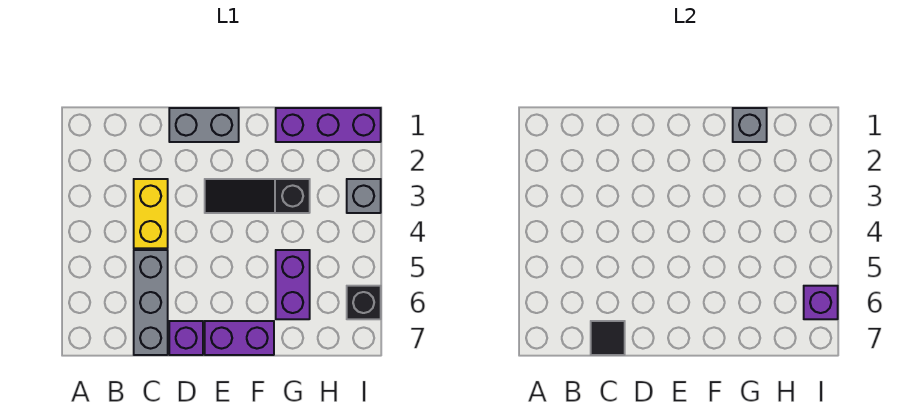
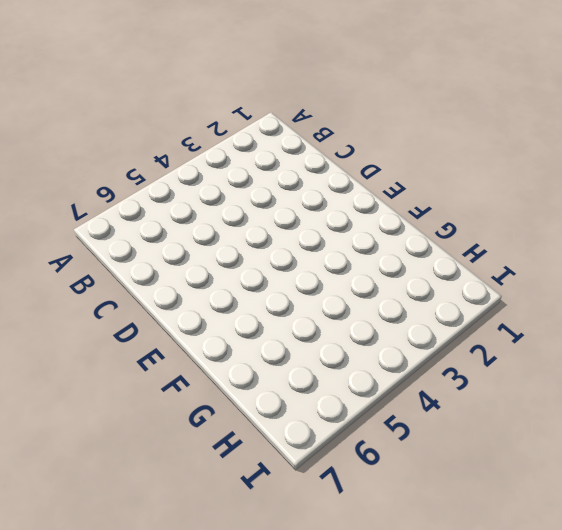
none -> yellow brick C3:C4 level 1
none -> grey brick C5:C7 level 1
none -> grey brick D1:E1 level 1

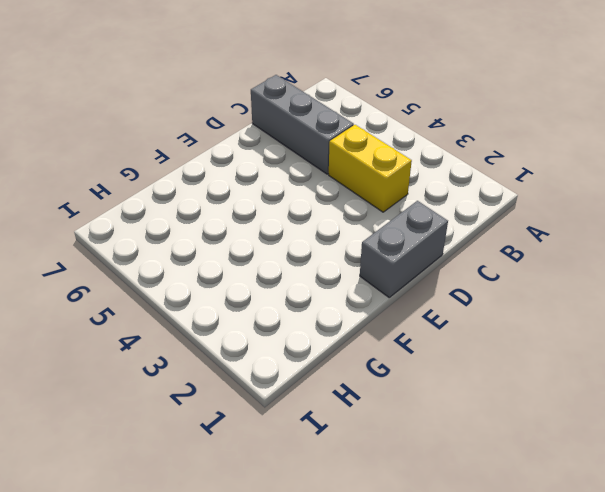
none -> purple brick D7 level 1
none -> black slope E3:G3 level 1 top G
none -> purple brick E7:F7 level 1

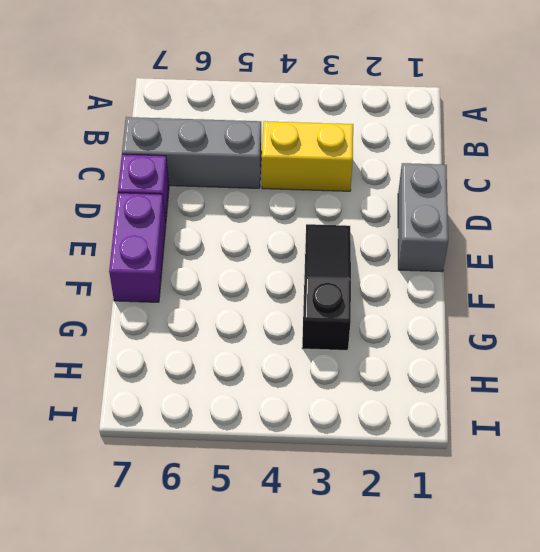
none -> purple brick G1:I1 level 1
none -> purple brick G5:G6 level 1
none -> grey brick I3 level 1

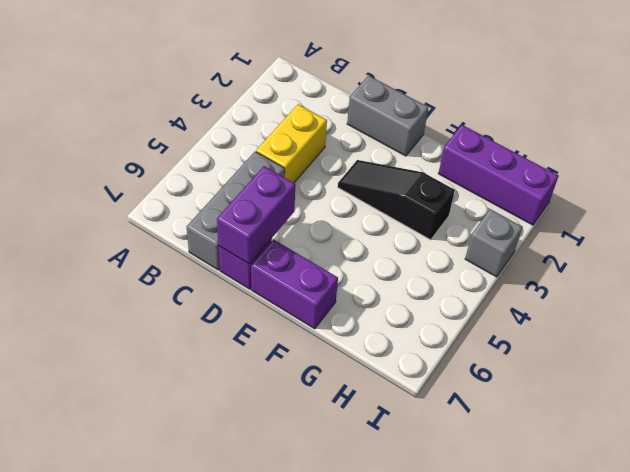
purple brick D6:D7 level 2 -> purple brick G5:G6 level 1
none -> black brick I6 level 1
none -> black tile C7 level 2
none -> grey brick G1 level 2

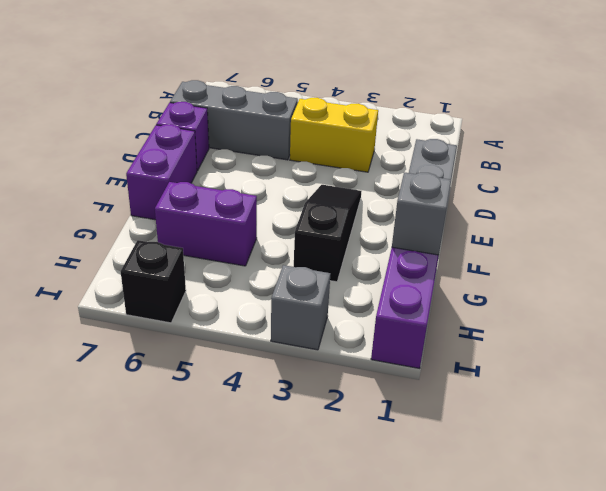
none -> black tile C7 level 2
none -> purple brick I6 level 2

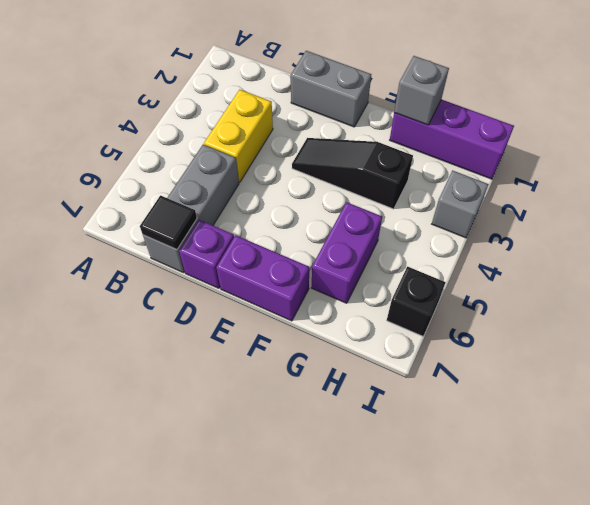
none -> purple brick I6 level 2

